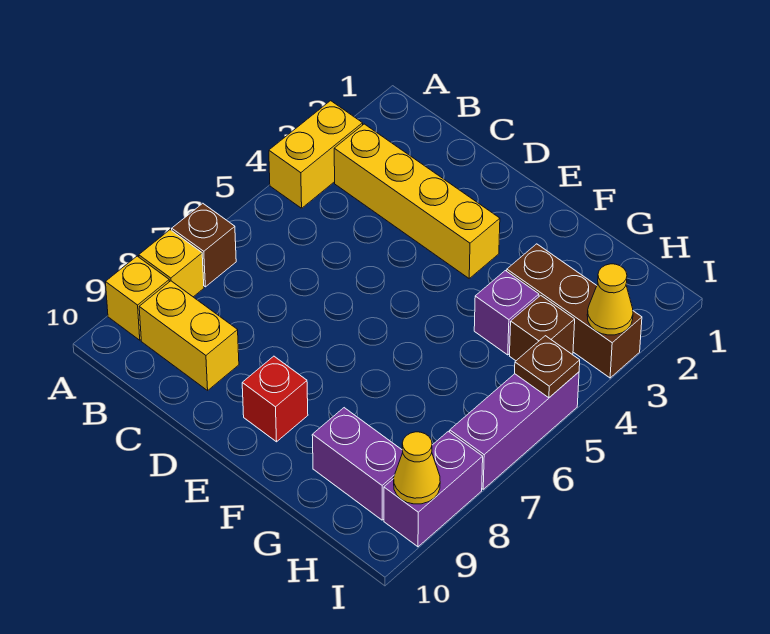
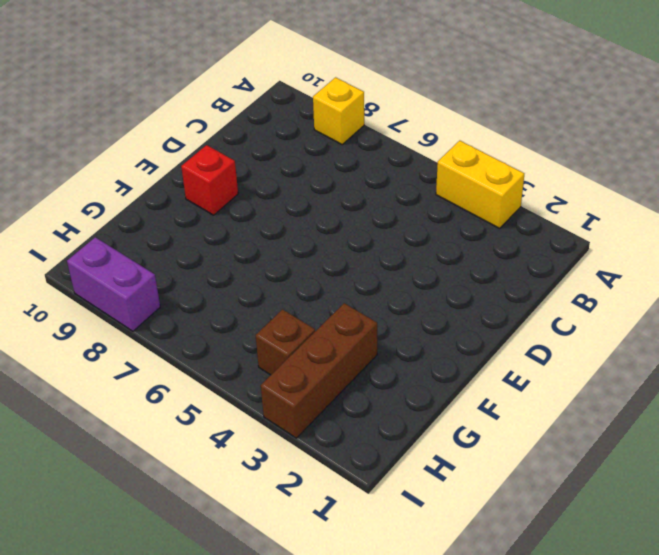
none -> brown brick A7 level 1
none -> yellow brick A9 level 1
none -> yellow brick B3:E3 level 1

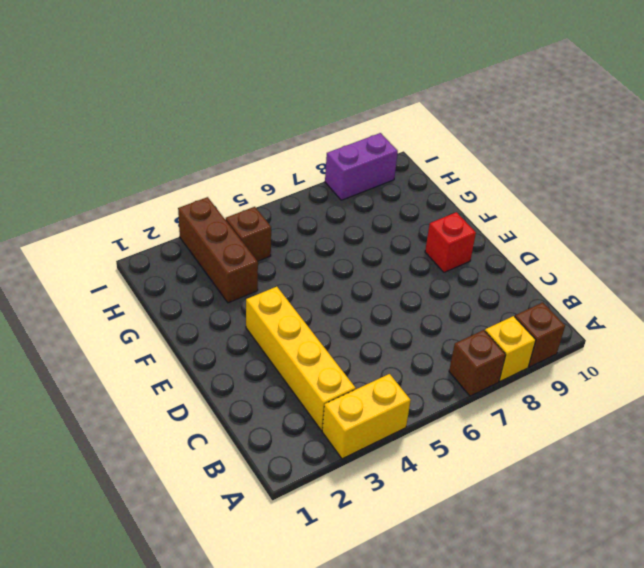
brown brick A9 level 1 -> yellow brick A9 level 1
none -> yellow brick B9:C9 level 1
none -> purple brick G4 level 1
none -> purple brick G9:H9 level 1

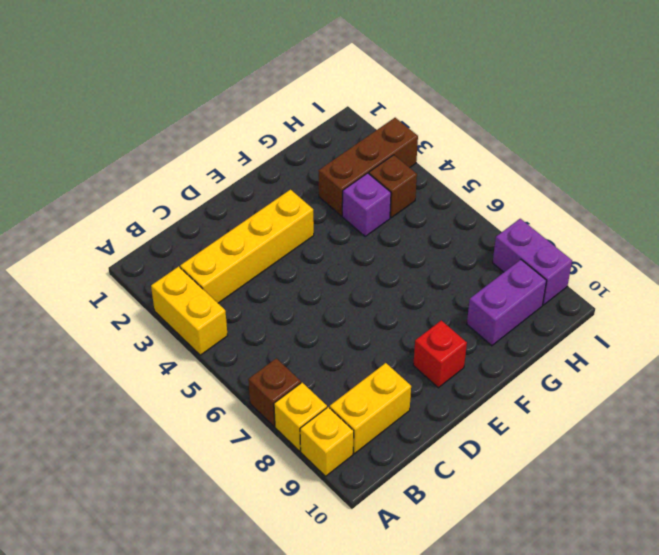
none -> purple brick I5:I7 level 1
none -> yellow cone I3 level 2
none -> brown plate I5 level 2

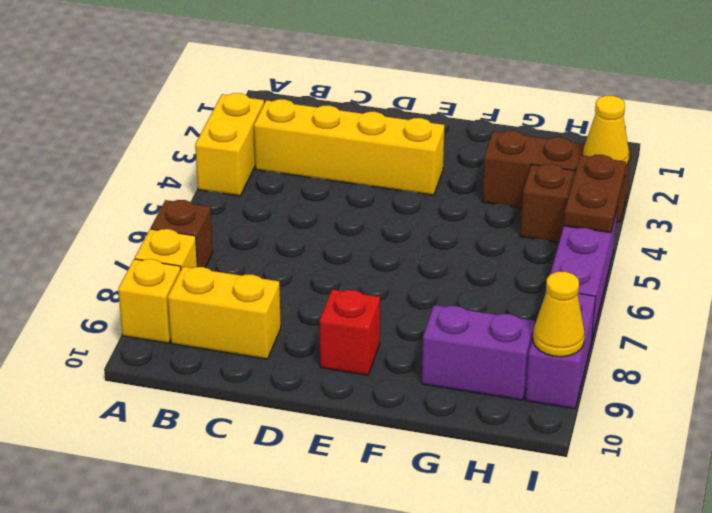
brown plate I4:I5 level 2 -> brown plate I5 level 2
none -> purple brick G4 level 1

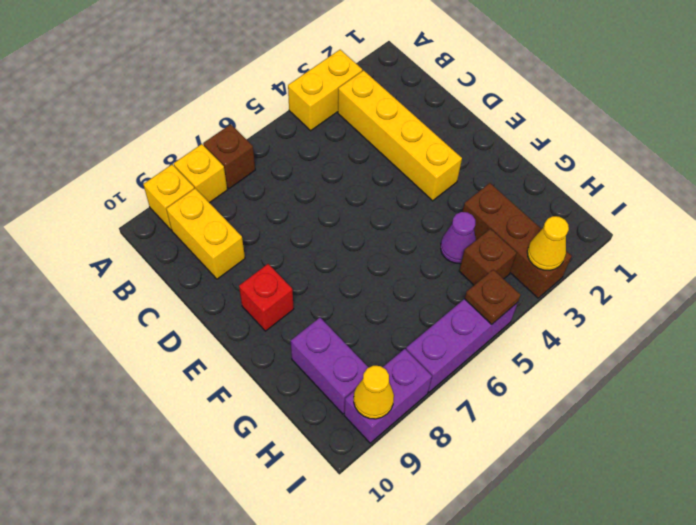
purple cone G4 level 1 -> purple brick G4 level 1

